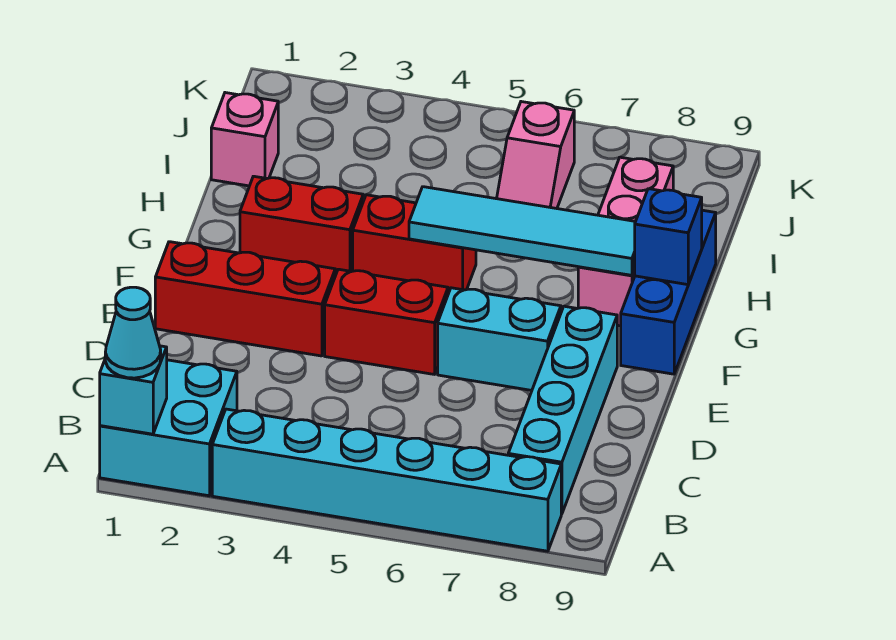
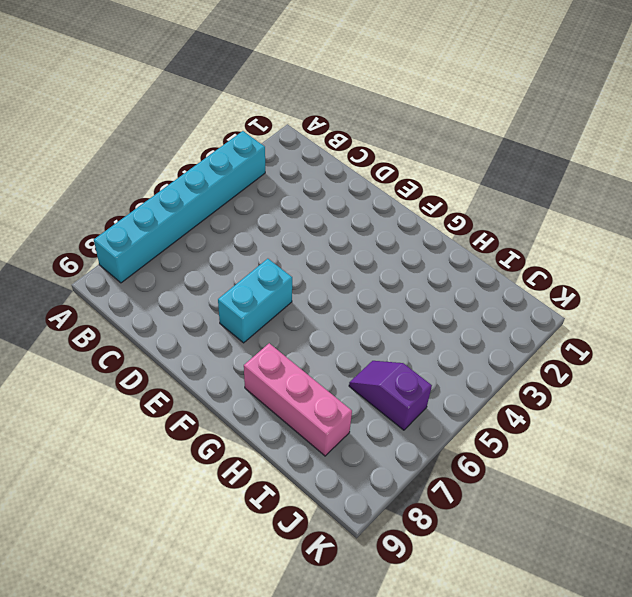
purple slope I6:J6 level 1 top J -> pink slope I6:J6 level 1 top J
none -> cyan brick A1:B2 level 1
none -> cyan brick B8:E8 level 1
none -> red brick E1:E3 level 1

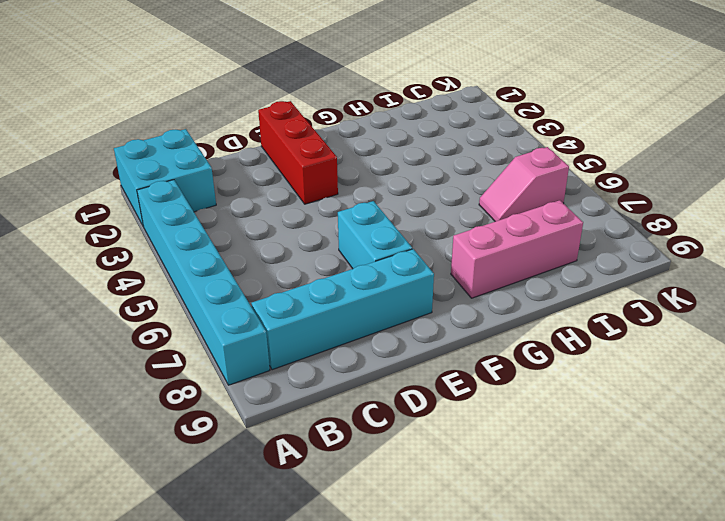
none -> red brick E4:E5 level 1
none -> blue brick F9:H9 level 1
none -> red brick G2:G3 level 1

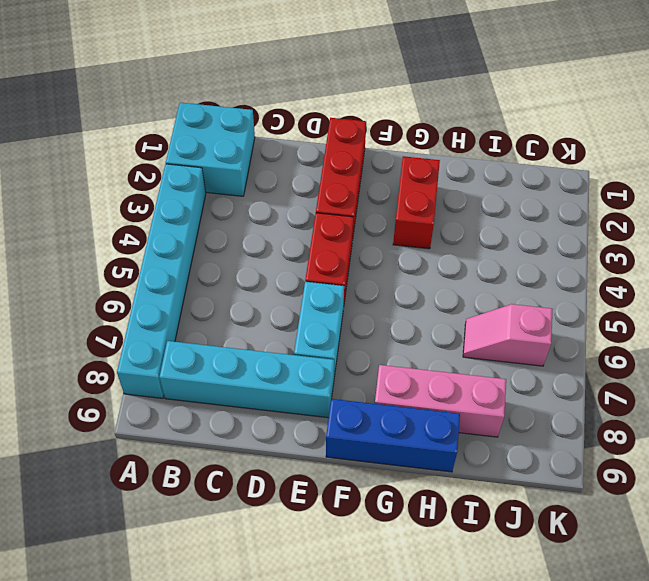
none -> red brick G4:G5 level 1
none -> pink brick I1 level 1
none -> cyan brick A1 level 2

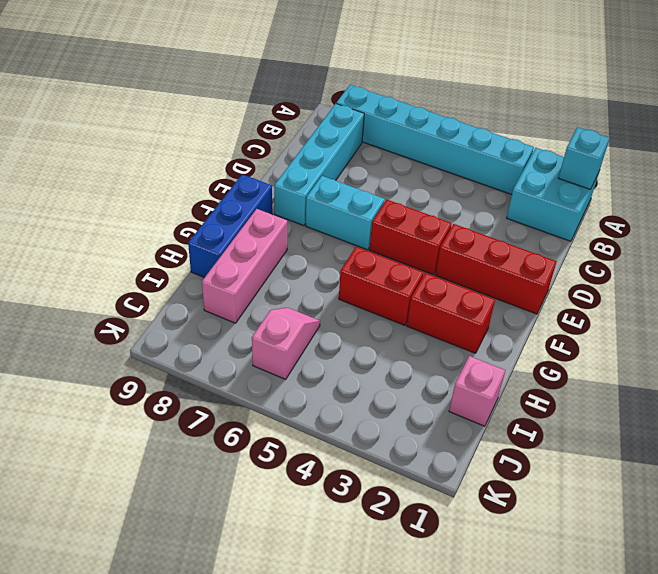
none -> cyan tile G5:G8 level 2
none -> blue brick G9 level 2
none -> cyan cone A1 level 3

